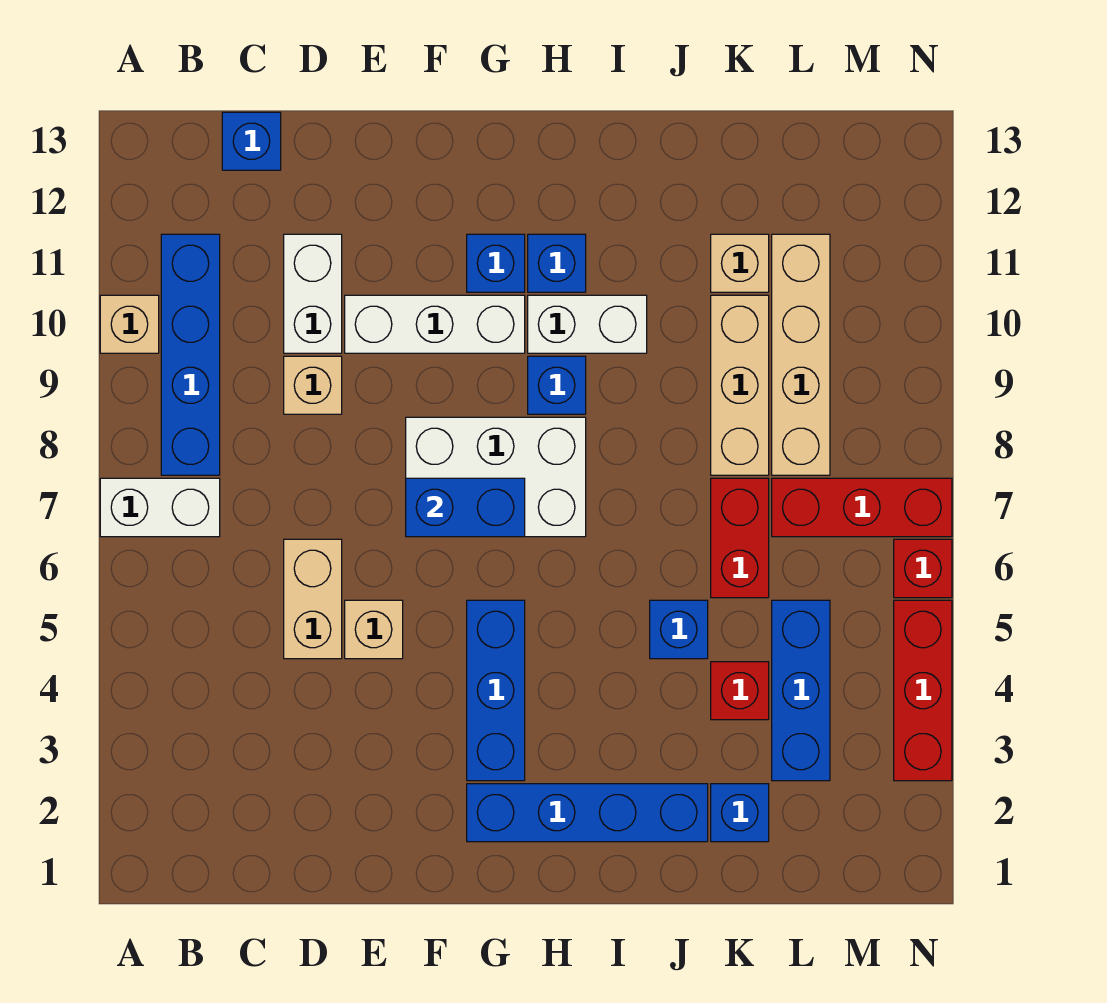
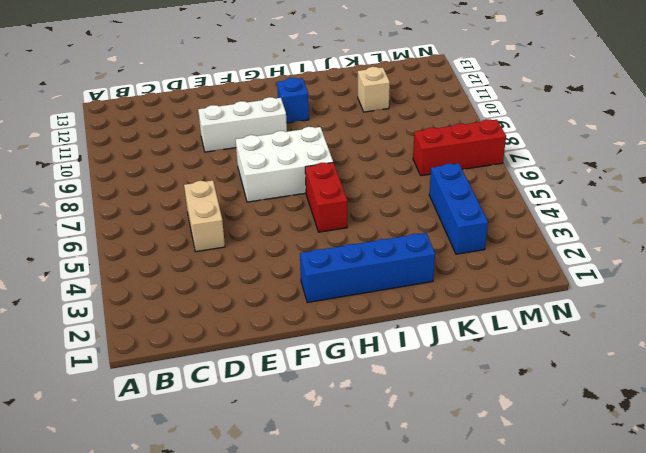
red brick H5:H6 level 1 -> red brick K6:K7 level 1
none -> white brick A7:B7 level 1
none -> tan brick A10 level 1
none -> blue brick B8:B11 level 1

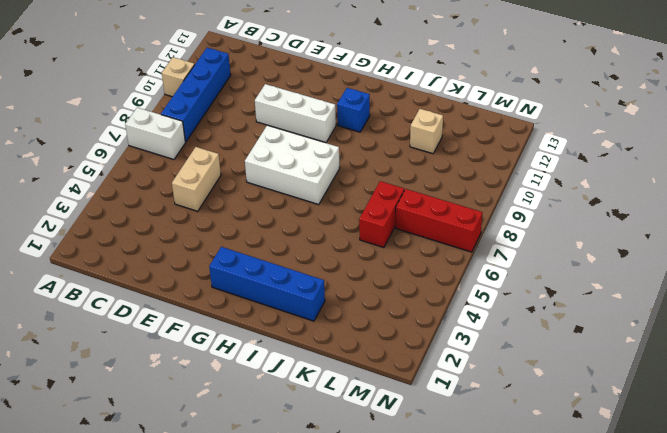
none -> blue brick C13 level 1
none -> tan brick D9 level 1
none -> white brick D10:D11 level 1

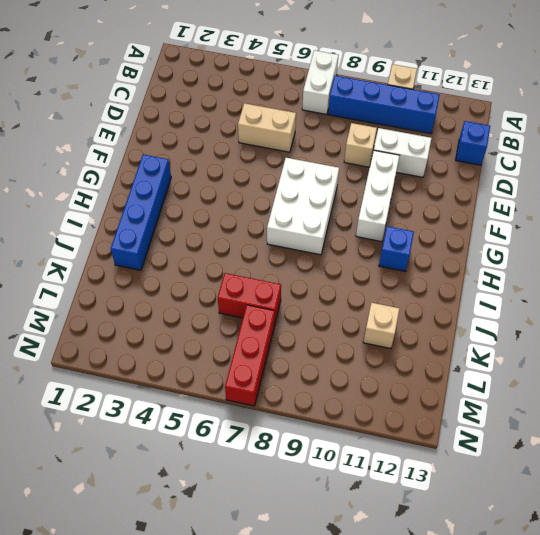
none -> tan brick E5 level 1
none -> blue brick G3:G5 level 1
none -> blue brick G11 level 1

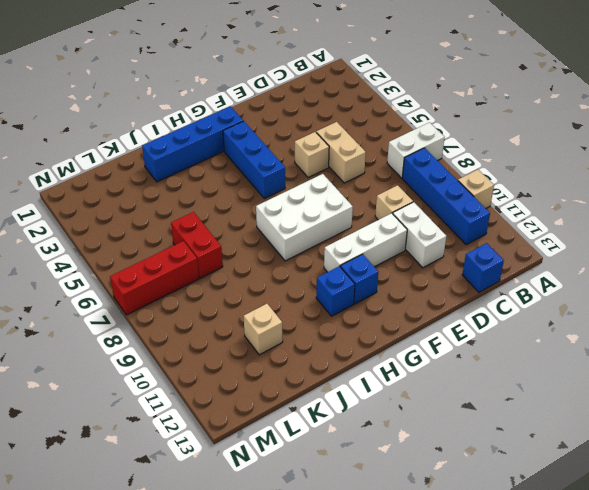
none -> blue brick H9 level 1
none -> white brick H10:I10 level 1
none -> blue brick J5 level 1

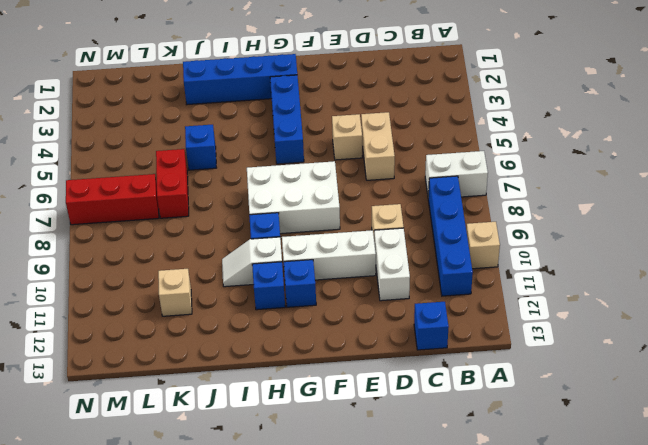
white slope H10:I10 level 1 top H -> white brick H10:I10 level 1
none -> blue brick K2 level 1
none -> red brick K4 level 1
none -> tan brick K8:K10 level 1

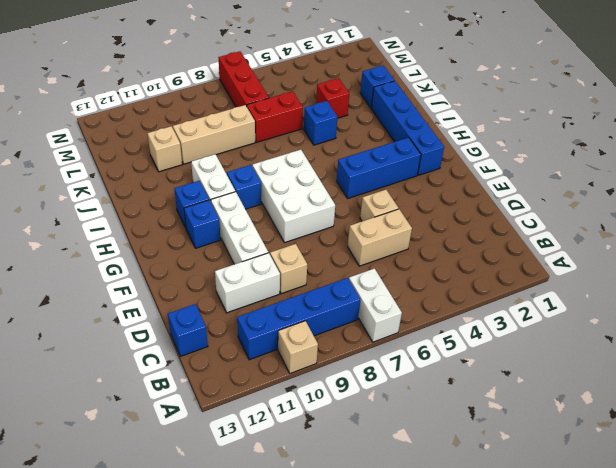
none -> blue brick L3:L5 level 1
none -> tan brick L8:L11 level 1
none -> red brick N3:N5 level 1

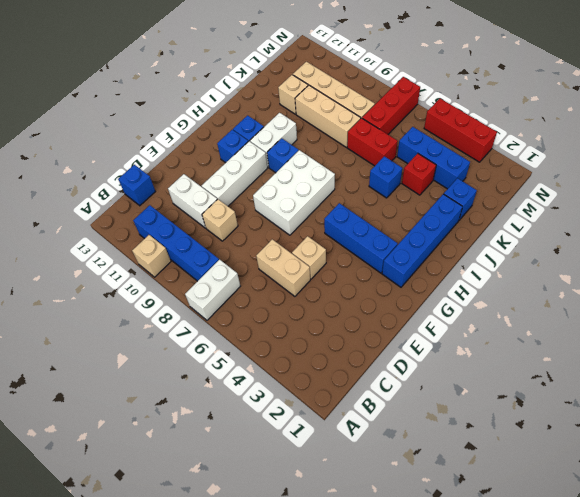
none -> red brick N6 level 1
none -> blue brick F7:G7 level 2

